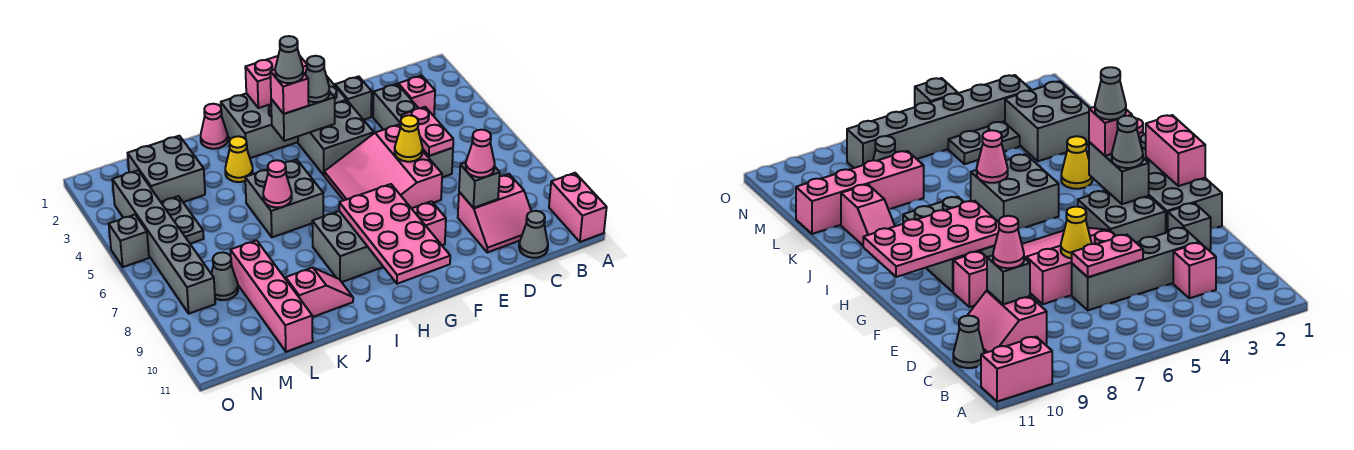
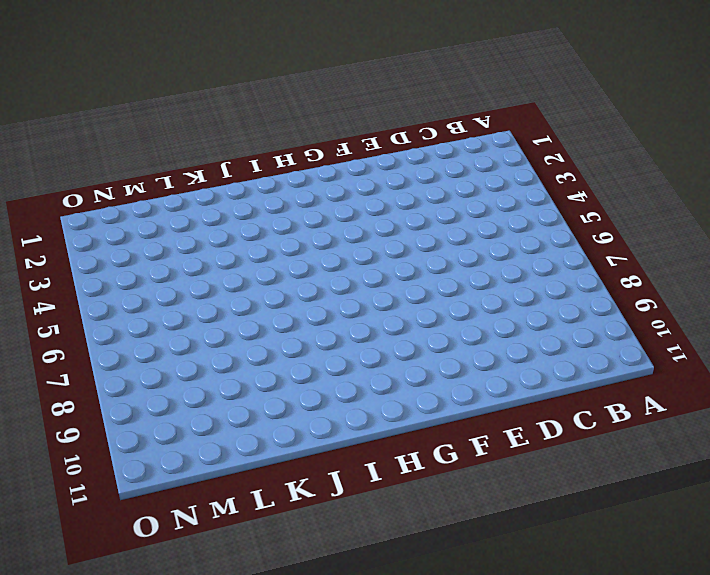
none -> pink brick A10:A11 level 1
none -> pink brick C3 level 1
none -> pink slope C9:D10 level 1 top 9
none -> grey cone C11 level 1

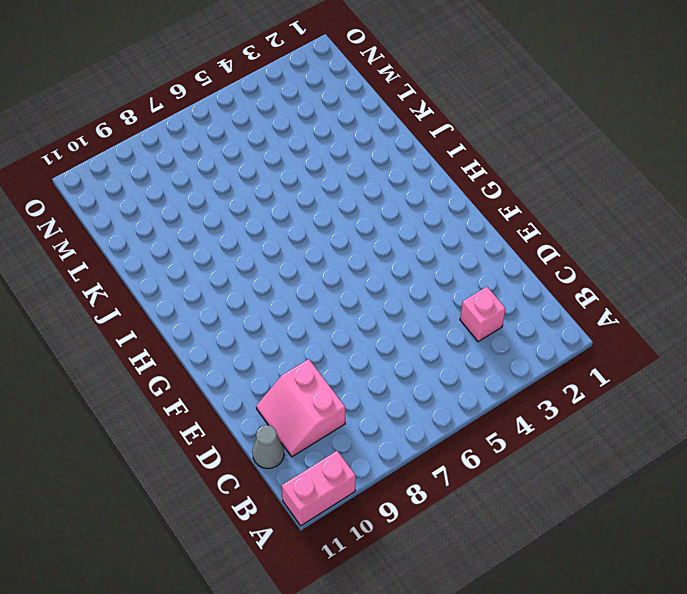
none -> grey brick D3:D6 level 1
none -> grey brick E2 level 1
none -> pink slope E5:G7 level 1 top E
none -> grey brick F1:I2 level 1

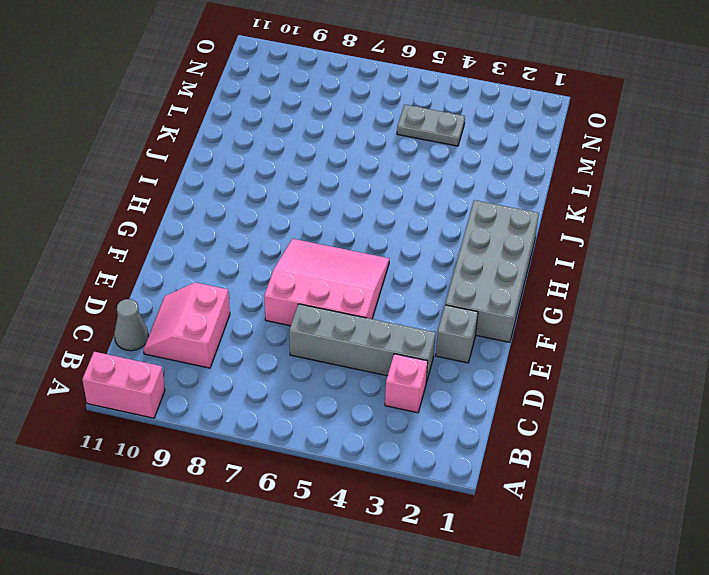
none -> grey brick F3:G4 level 1
none -> pink brick F9 level 1
none -> grey brick G8:I9 level 1
none -> grey brick I5:J6 level 1

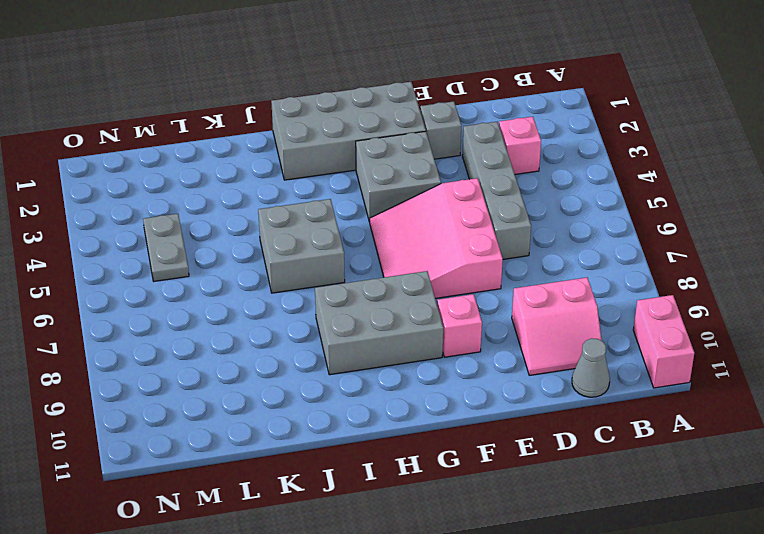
none -> pink cone J1 level 1
none -> yellow cone J3 level 1
none -> pink slope J10:K10 level 1 top K
none -> grey brick L2:M3 level 1

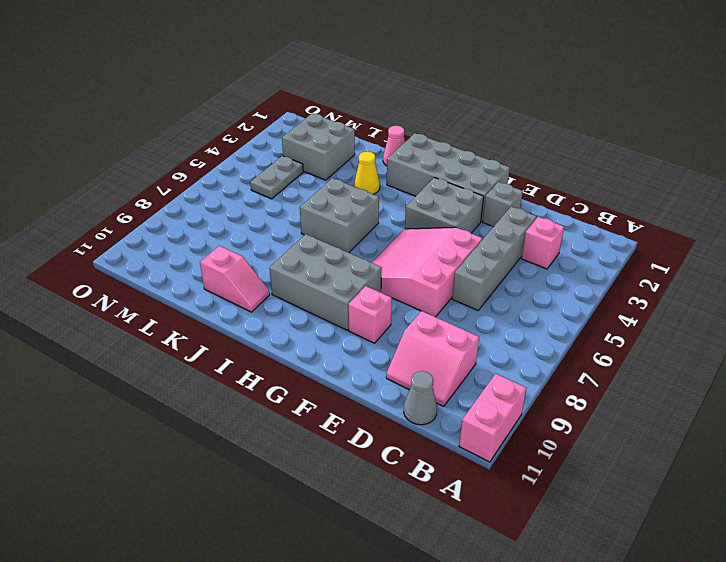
none -> pink brick L8:L11 level 1
none -> grey cone M8 level 1
none -> grey brick N3:N8 level 1
none -> grey brick O5 level 1

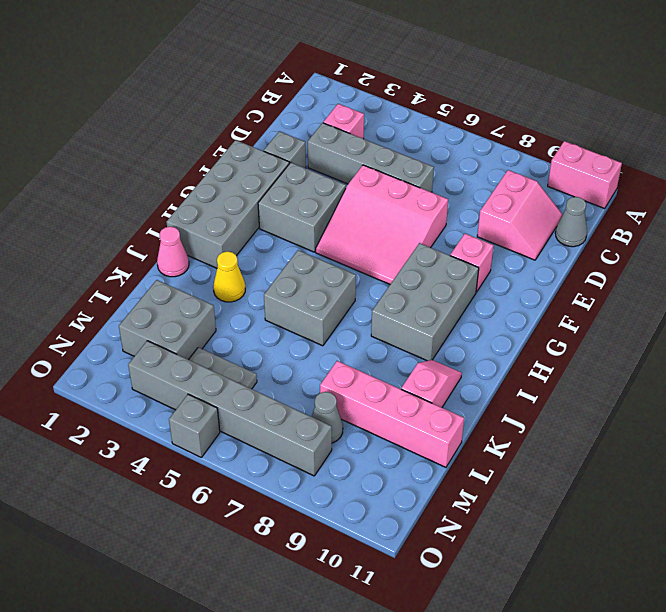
none -> pink plate D5:D6 level 2
none -> grey brick D9 level 2
none -> yellow cone E6 level 2
none -> pink brick G1:H1 level 2

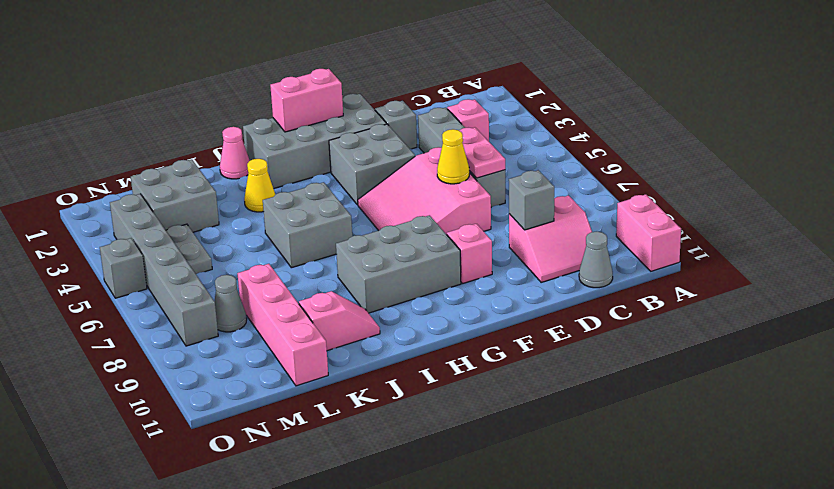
none -> grey brick G3:H3 level 2
none -> pink plate G8:H11 level 2
none -> pink cone J6 level 2
none -> pink cone D9 level 3

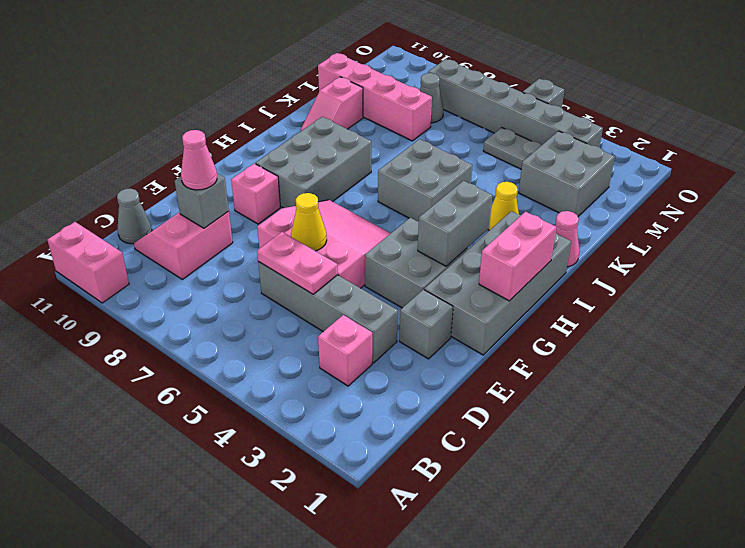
none -> pink plate G8:H11 level 2
none -> pink cone J6 level 2
none -> grey cone G3 level 3
none -> pink brick H3 level 3

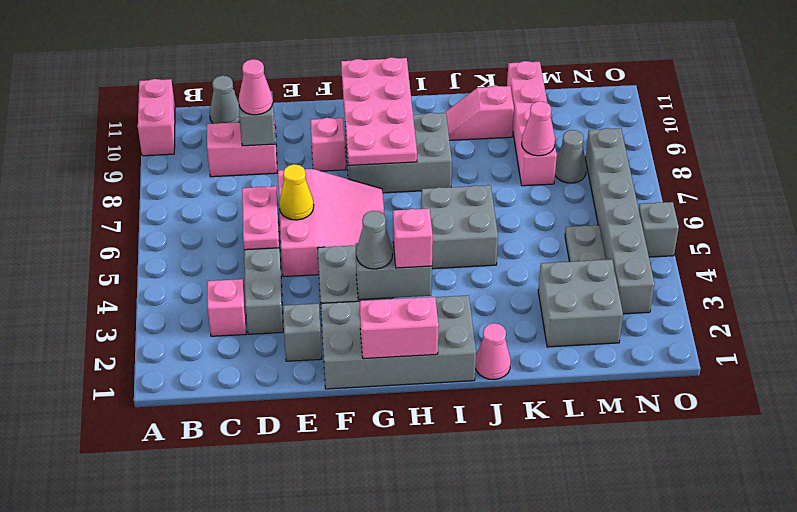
pink cone L8 level 2 -> pink cone J6 level 2
none -> yellow cone J3 level 1
none -> grey cone H3 level 4

